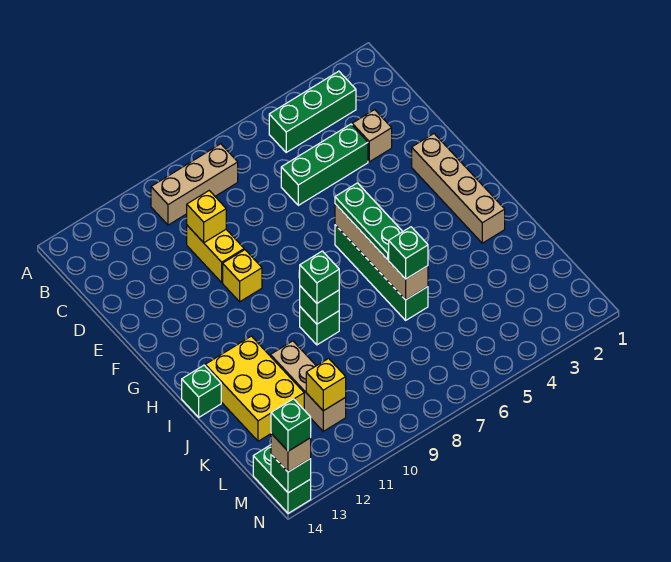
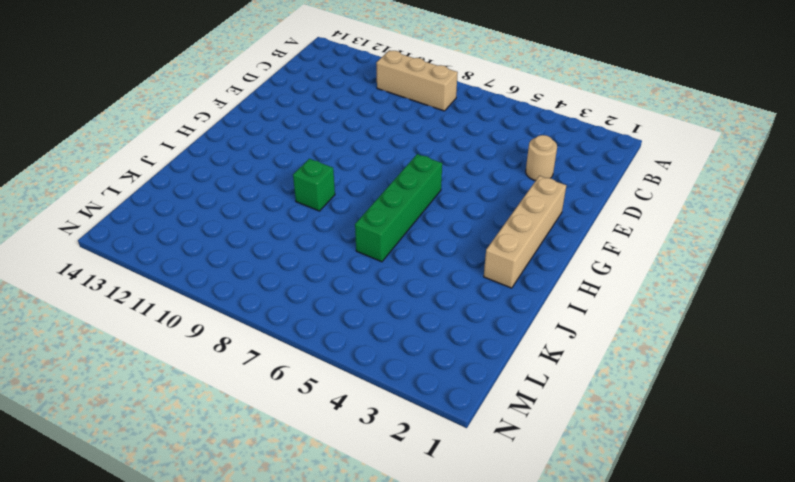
tan round brick D3 level 1 -> tan brick D3 level 1
none -> green brick B3:B5 level 1
none -> green brick D4:D6 level 1
none -> yellow brick D10:E10 level 1

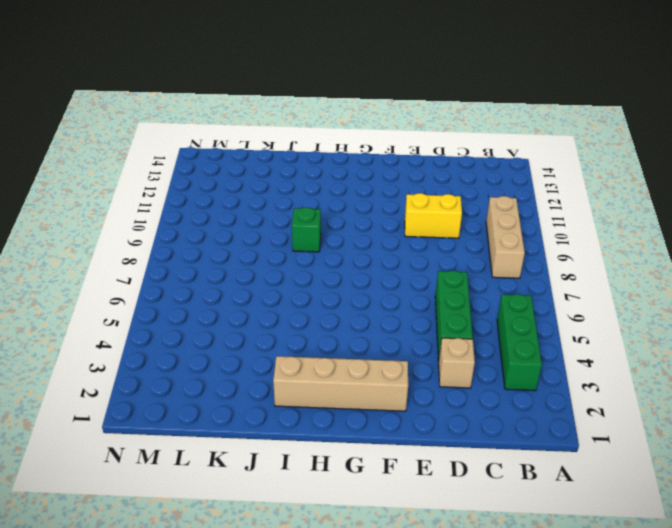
none -> yellow brick F10 level 1
none -> green brick G6:J6 level 1
none -> yellow brick I12:K13 level 1

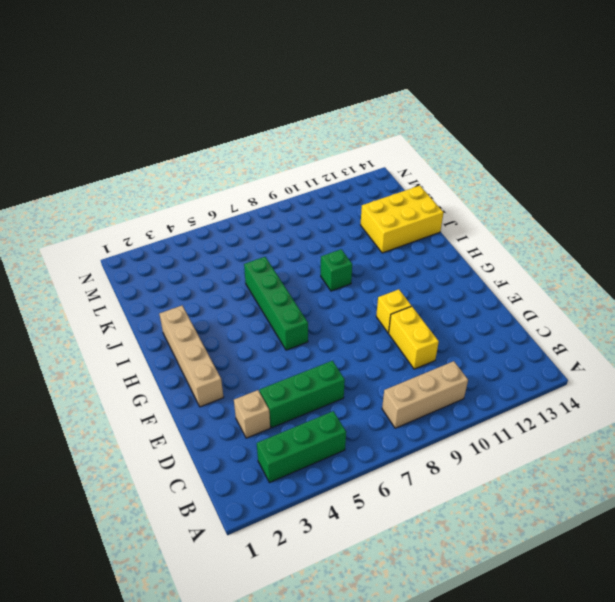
yellow brick J12:K14 level 1 -> yellow brick I12:K13 level 1
none -> green brick I14 level 1
none -> tan brick J11:L11 level 1
none -> green brick M14:N14 level 1

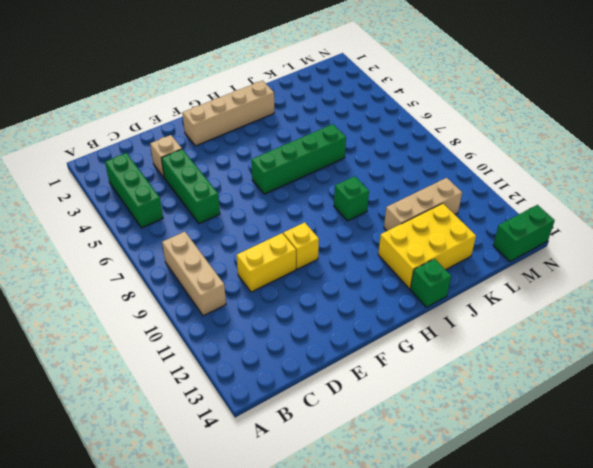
none -> yellow brick D10 level 2
none -> tan brick G6:J6 level 2
none -> green brick I9 level 2

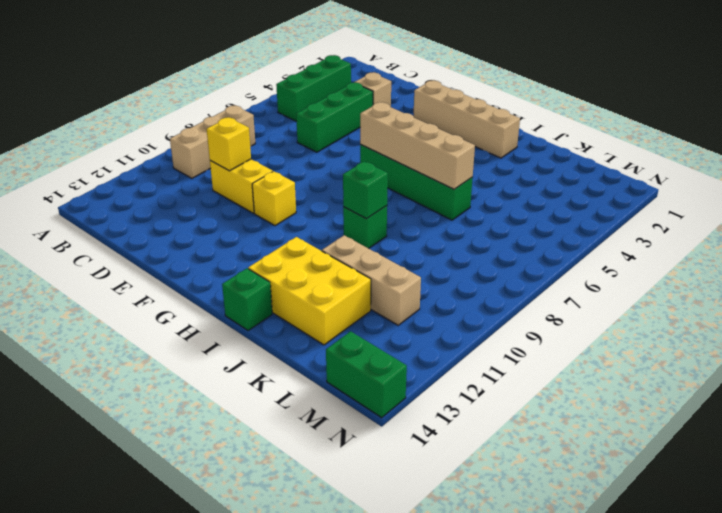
none -> yellow brick L11 level 2
none -> green brick N14 level 2
none -> green plate G6:I6 level 3

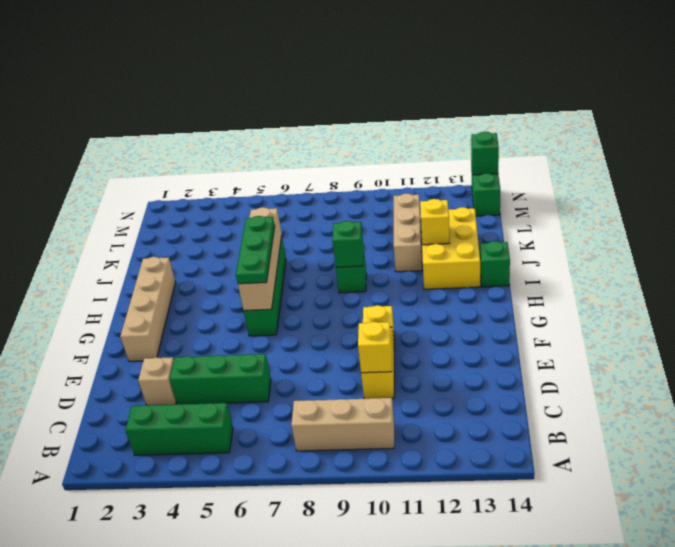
yellow brick J12 level 2 -> yellow brick L11 level 2
none -> green brick I9 level 3
none -> green brick J6 level 3
none -> tan brick N14 level 3

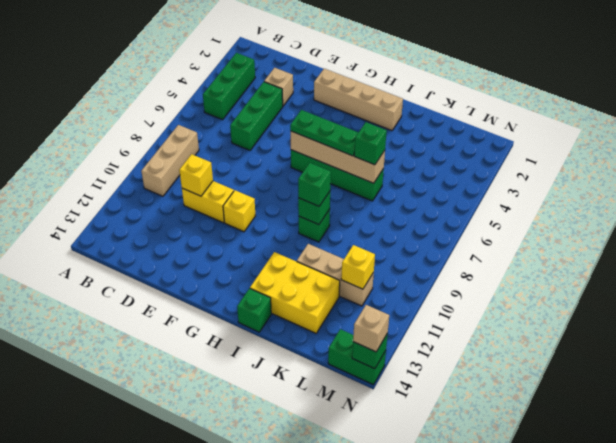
none -> green brick N14 level 4

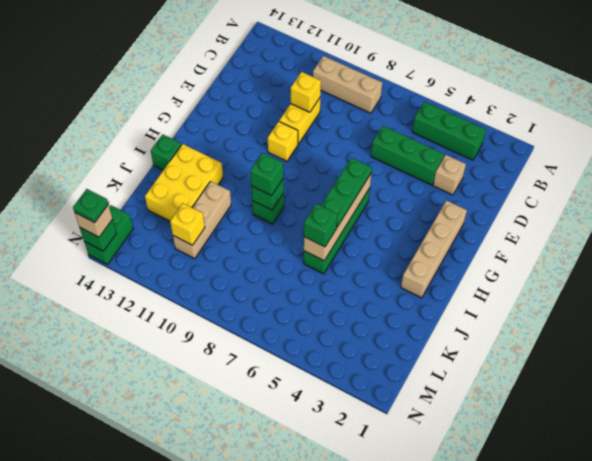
green plate N14 level 4 -> green brick N14 level 4

